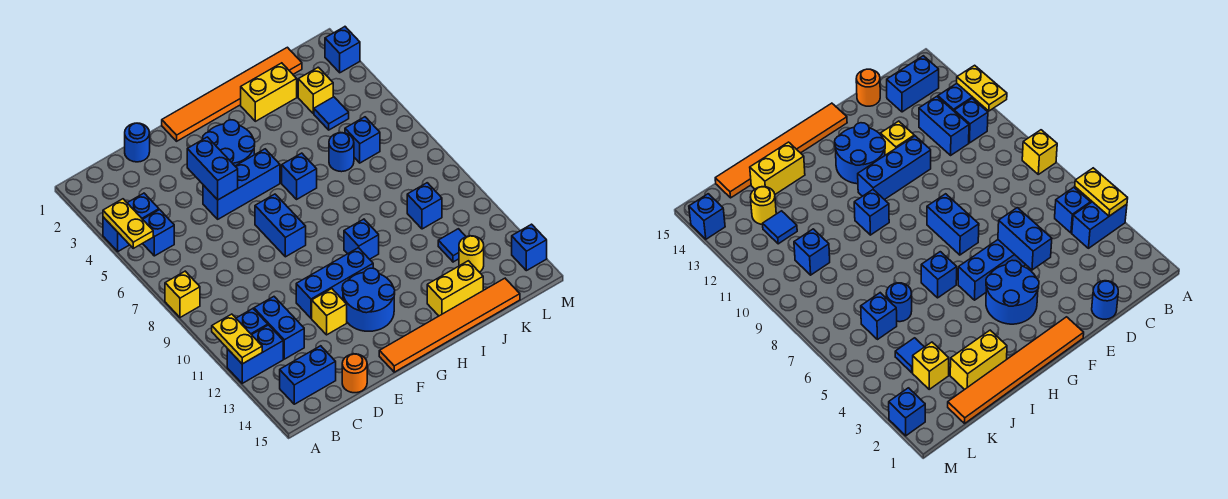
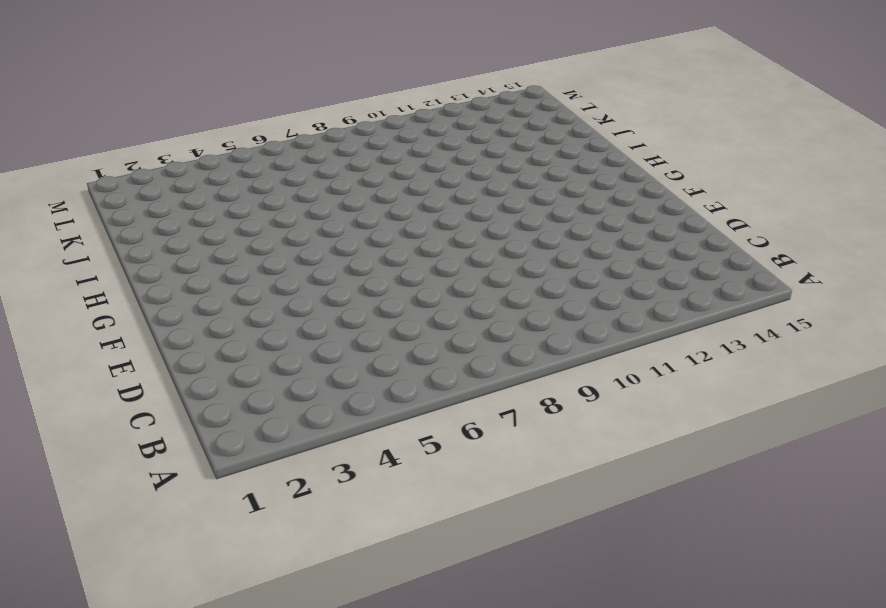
none -> blue brick A4:B4 level 1
none -> yellow brick A8 level 1
none -> blue brick A12:B12 level 1
none -> blue brick B5 level 1

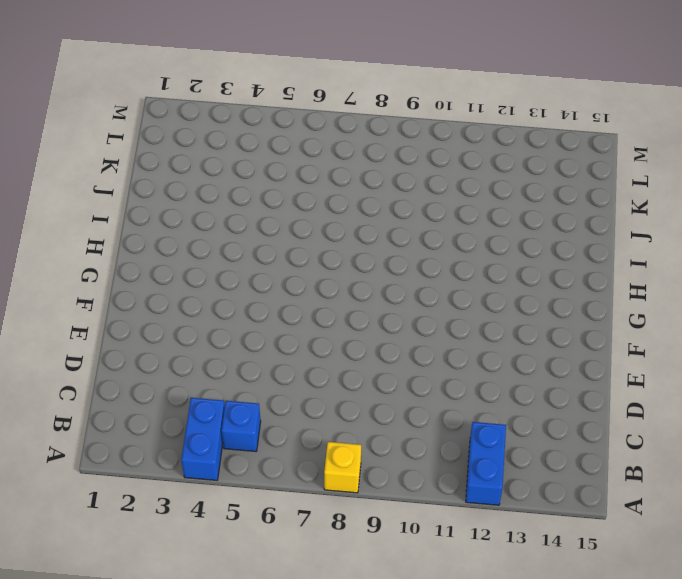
none -> blue brick B11 level 1
none -> blue brick B14:C14 level 1
none -> blue brick C11:C12 level 1
none -> blue round brick D1 level 1

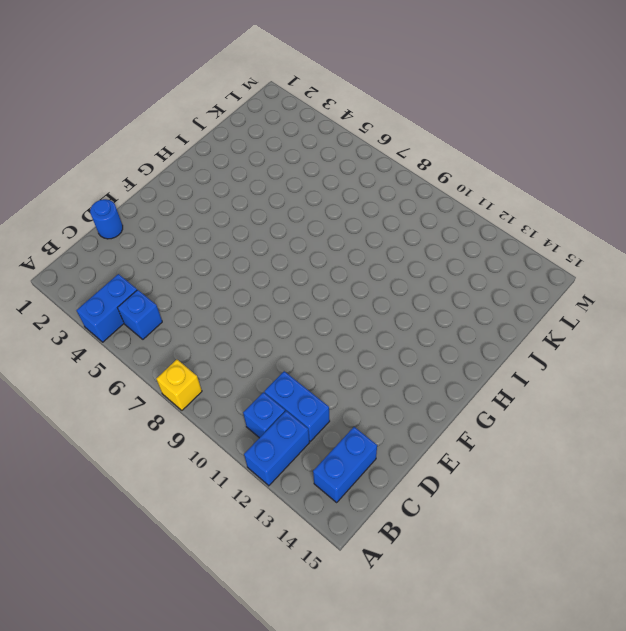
none -> orange round brick D15 level 1
none -> blue brick E5:G5 level 1
none -> blue brick E11:G11 level 1
none -> yellow brick E12 level 1

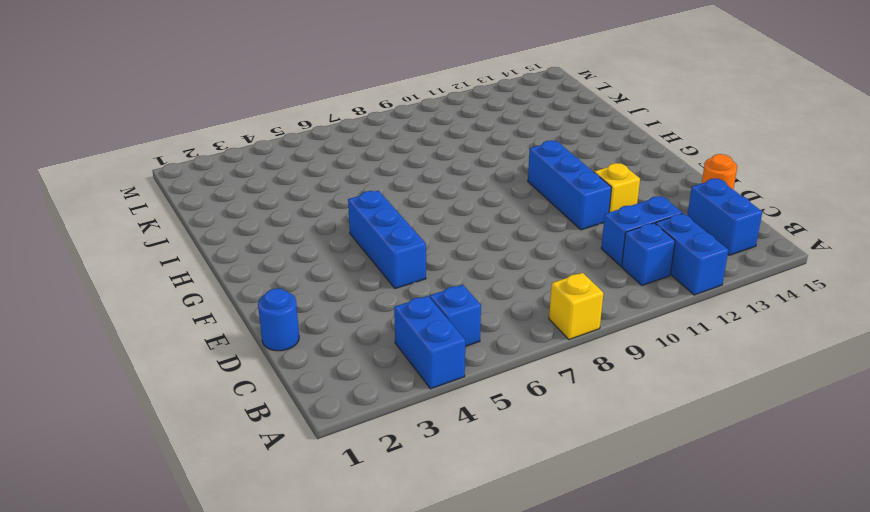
none -> orange tile F1:K1 level 1
none -> blue round brick F3:G4 level 1
none -> blue brick F7:F8 level 1
none -> blue round brick F12:G13 level 1

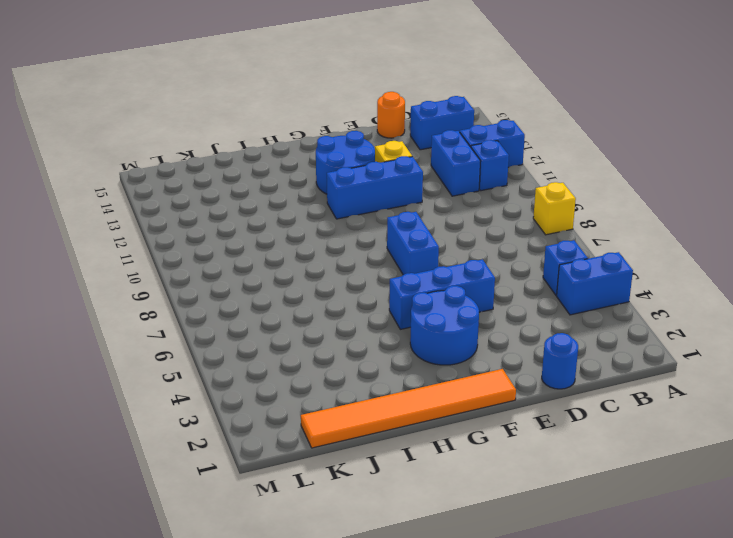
none -> orange tile F15:K15 level 1
none -> blue brick H6 level 1
none -> blue brick H10 level 1
none -> yellow brick I2:J2 level 1

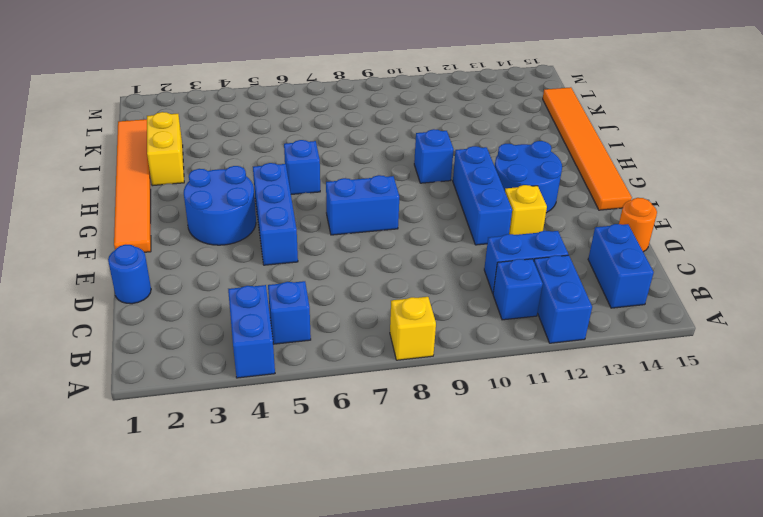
none -> yellow brick I14:J14 level 1
none -> blue round brick J6 level 1
none -> yellow brick K3 level 1
none -> blue tile K4 level 1

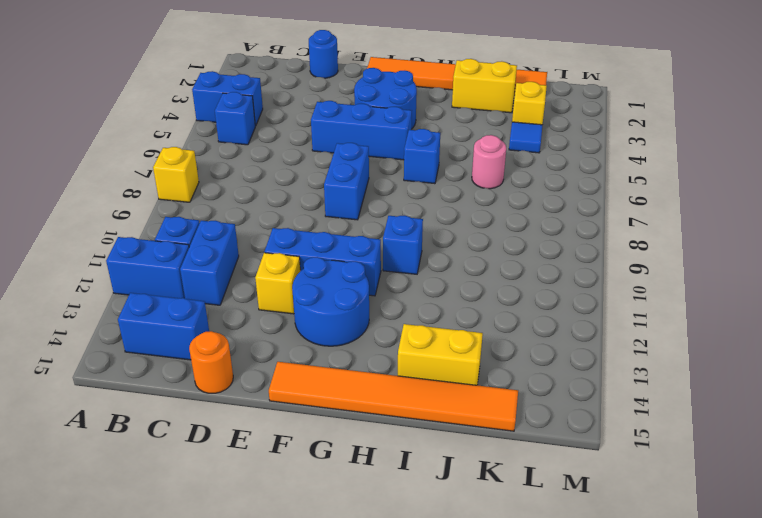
pink round brick J6 level 1 -> blue round brick J6 level 1
none -> blue brick K6 level 1
none -> blue brick K10 level 1
none -> blue tile K12 level 1
none -> yellow round brick K13 level 1

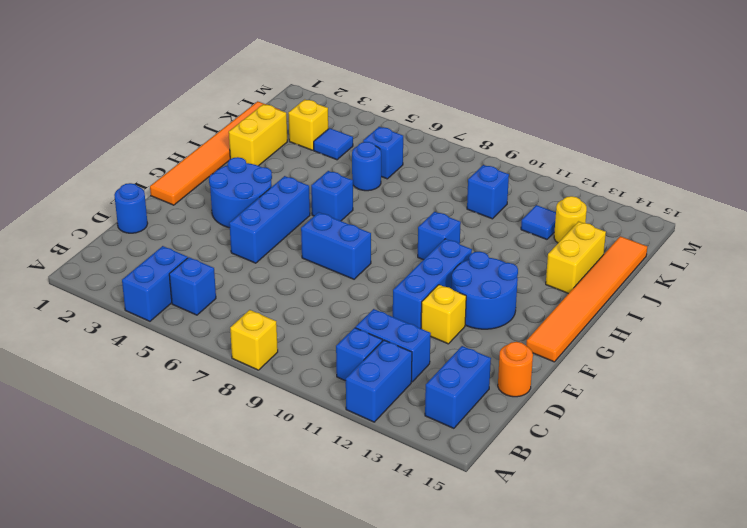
none -> blue brick M2 level 1
none -> blue brick M14 level 1
none -> yellow plate A4:A5 level 2
none -> yellow plate A11:A12 level 2

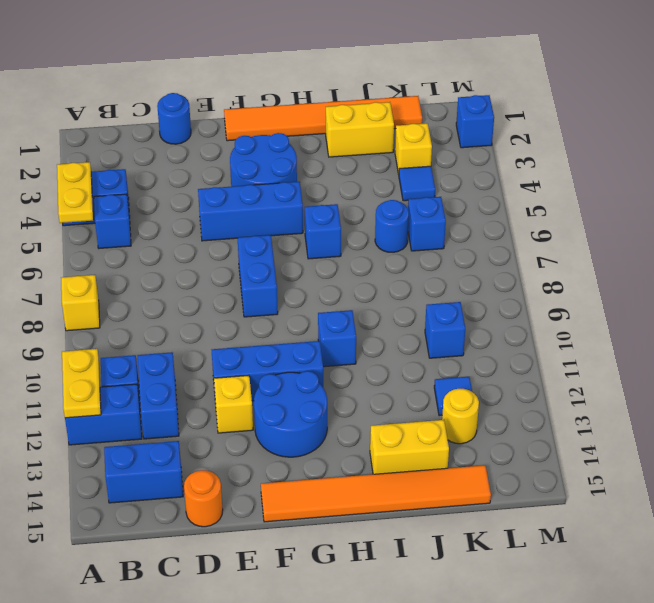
none -> blue brick M14 level 1
none -> blue brick E4:E5 level 2

